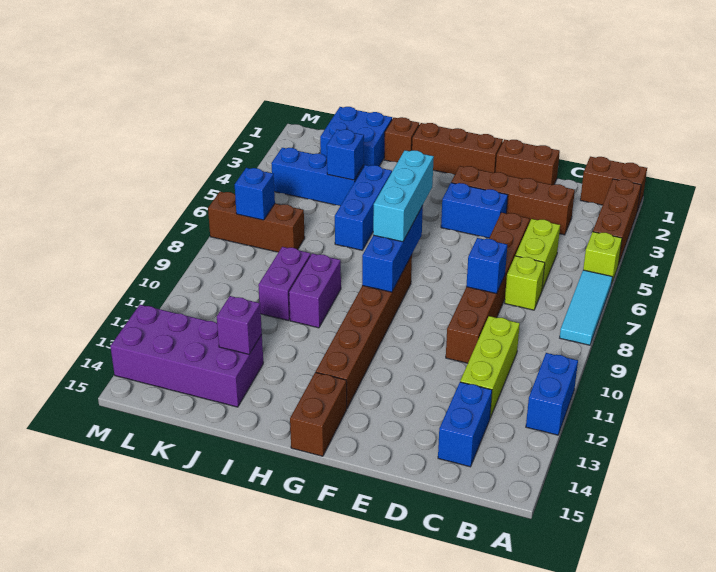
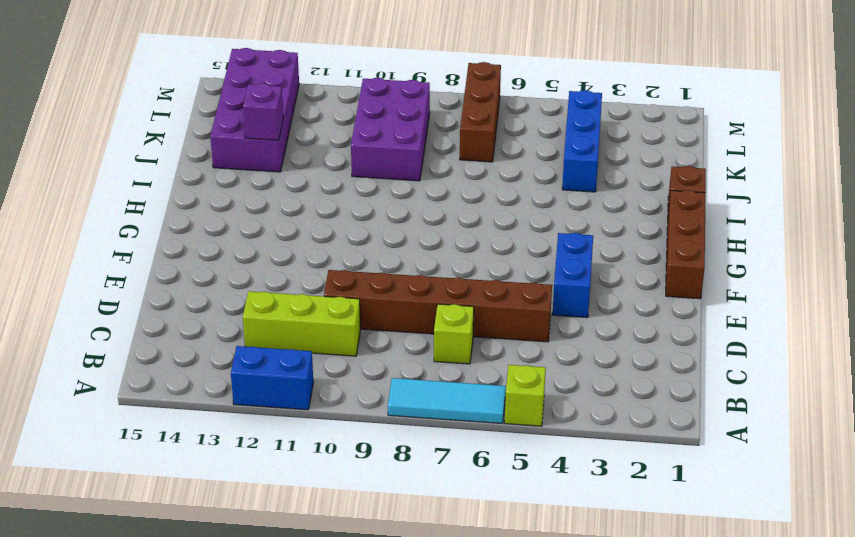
purple brick J9:L10 level 1 -> purple brick J9:J10 level 1
none -> brown brick A1:B1 level 1
none -> brown brick A2:A4 level 1
none -> brown brick C3:F3 level 1
none -> lime brick C5:C6 level 1

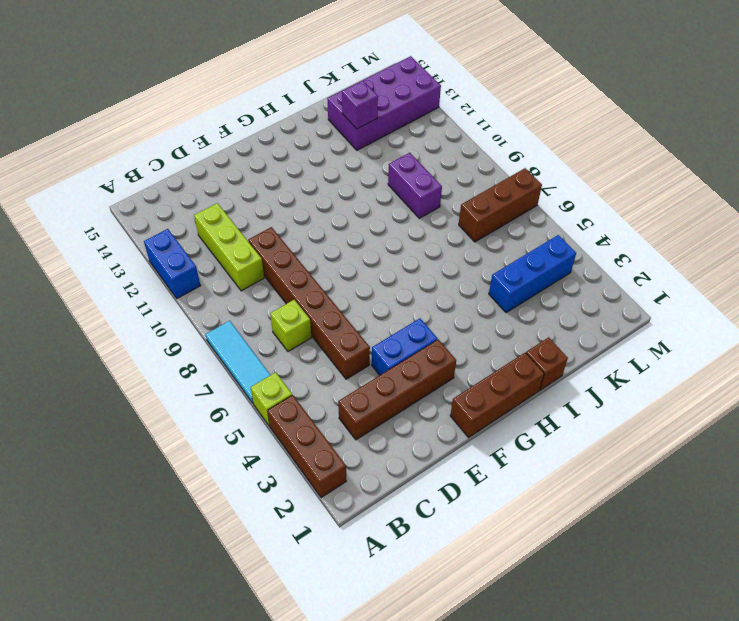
none -> brown brick A1:B1 level 1
none -> lime brick C5:C6 level 1
none -> blue brick C13:C14 level 1
none -> brown brick D1:E1 level 1

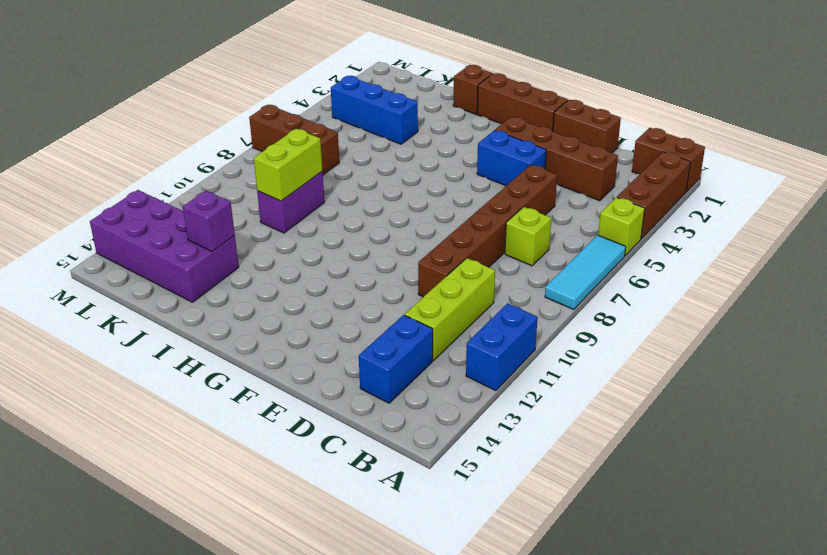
lime brick J9:J10 level 2 -> lime brick C5:C6 level 1
none -> brown brick G8:G13 level 1
none -> brown brick G14:G15 level 1
none -> blue brick I4:I6 level 1
none -> purple brick I9:I10 level 1

